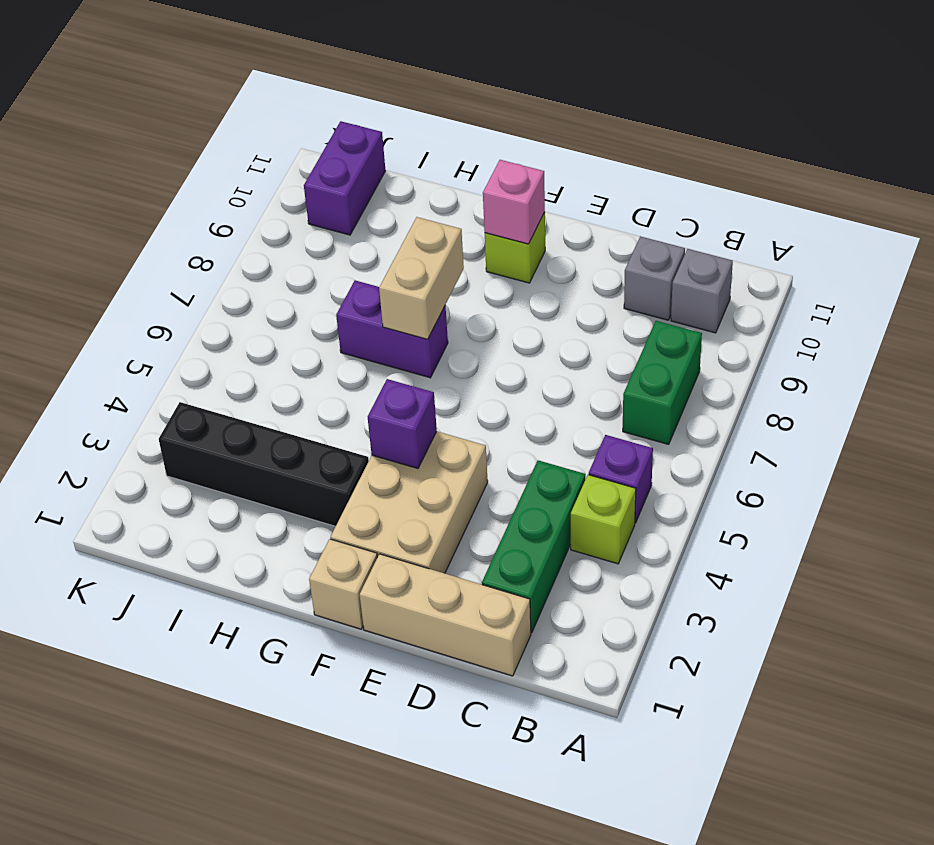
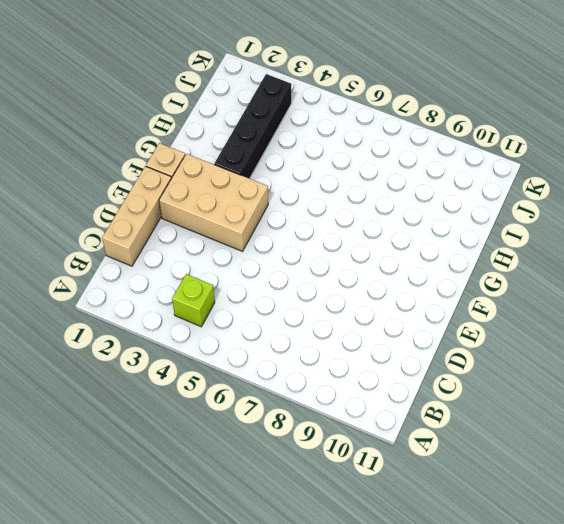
none -> purple brick B5 level 1
none -> green brick B7:B8 level 1
none -> grey brick B10 level 1

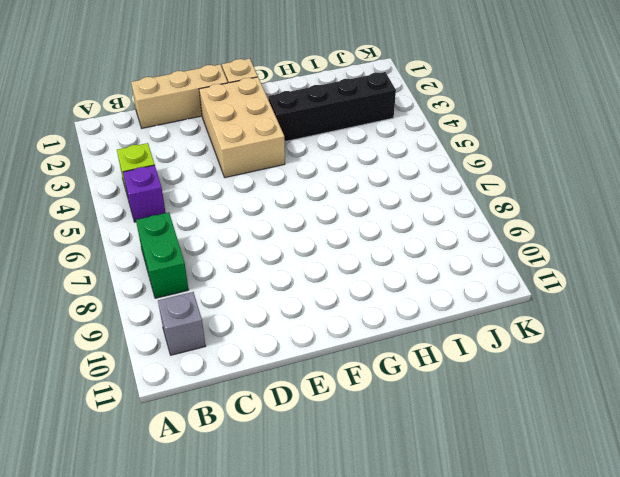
none -> green brick C2:C4 level 1
none -> grey brick C10 level 1
none -> lime brick F10 level 1

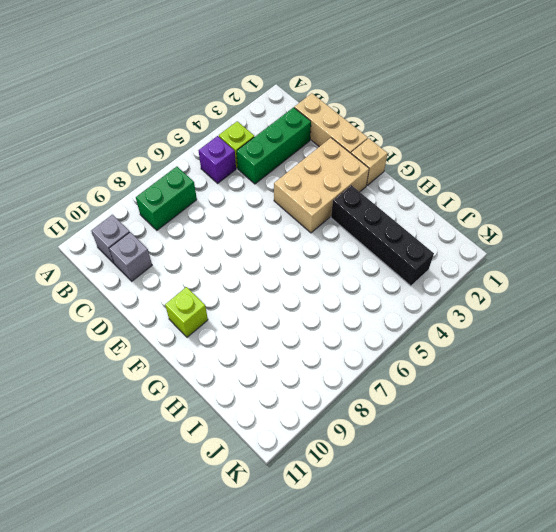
none -> purple brick G7:H7 level 1
none -> purple brick J10:J11 level 1
none -> purple brick F4 level 2

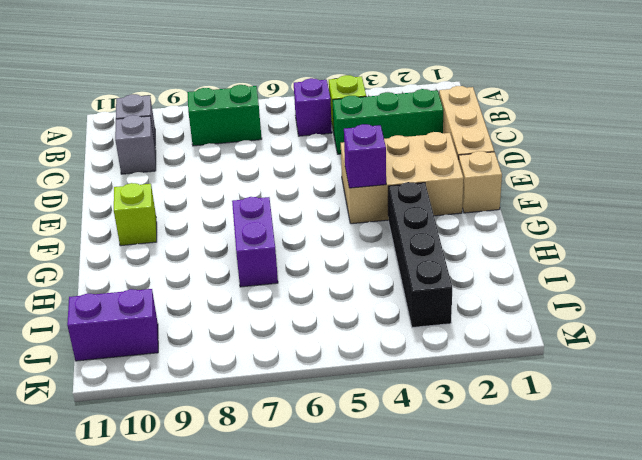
none -> pink brick F10 level 2
none -> tan brick G7:G8 level 2

